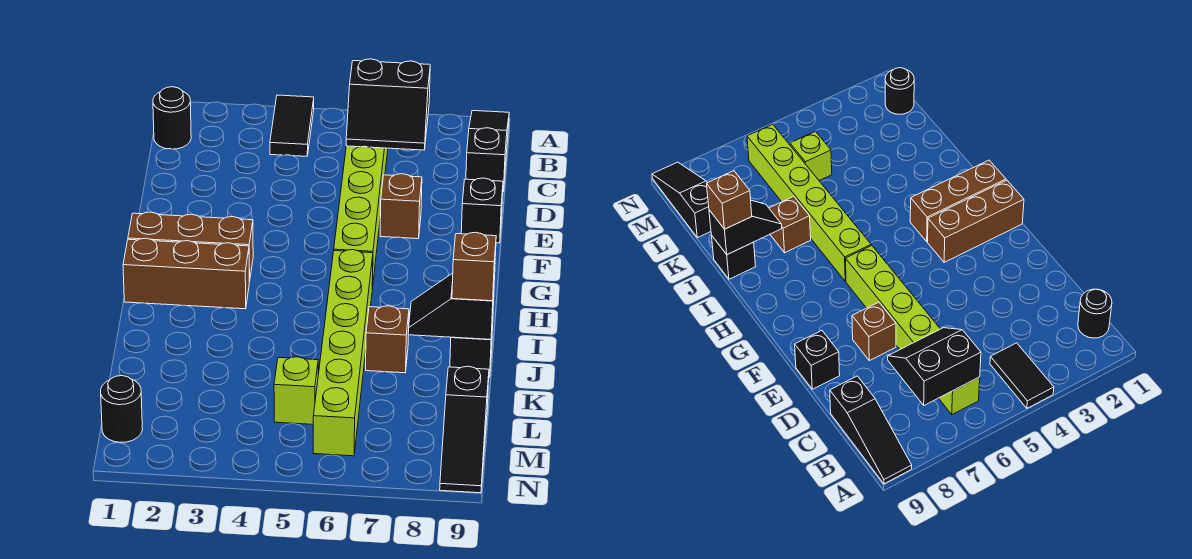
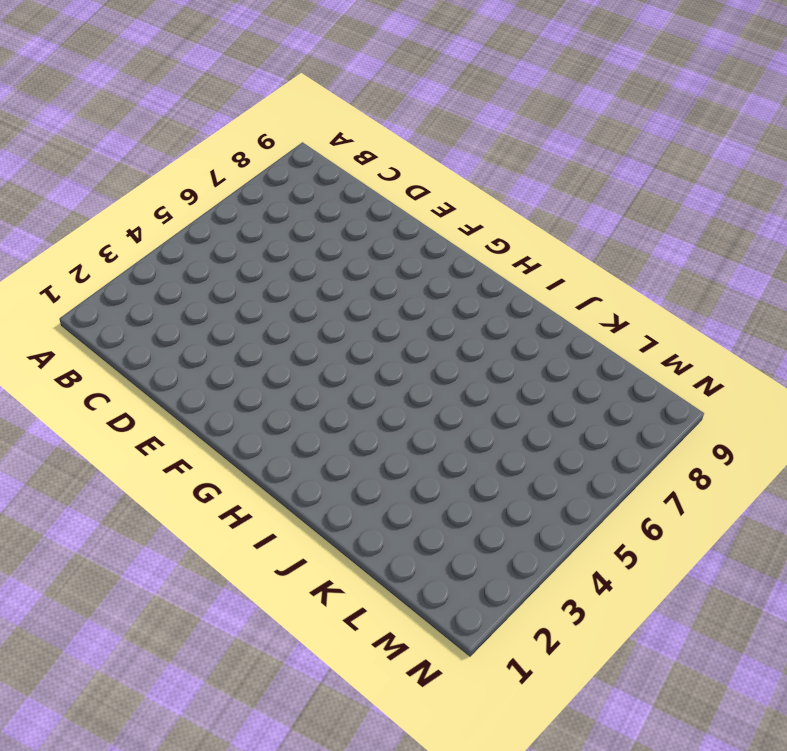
none -> black tile A4:B4 level 1
none -> black slope A9:C9 level 1 top C
none -> black round brick B1 level 1

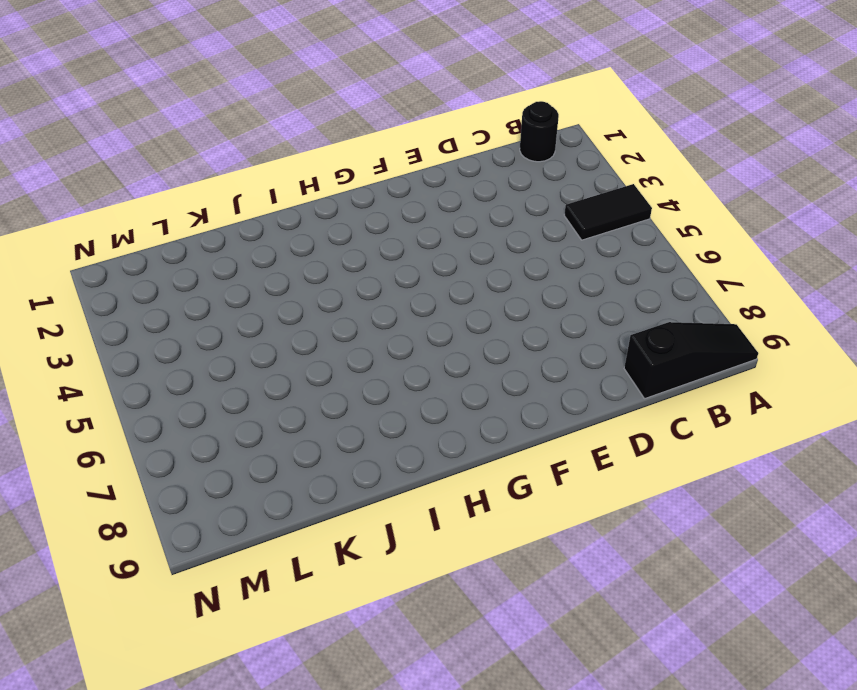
none -> lime brick B6:G6 level 1
none -> brown brick E7 level 1
none -> black brick E9 level 1

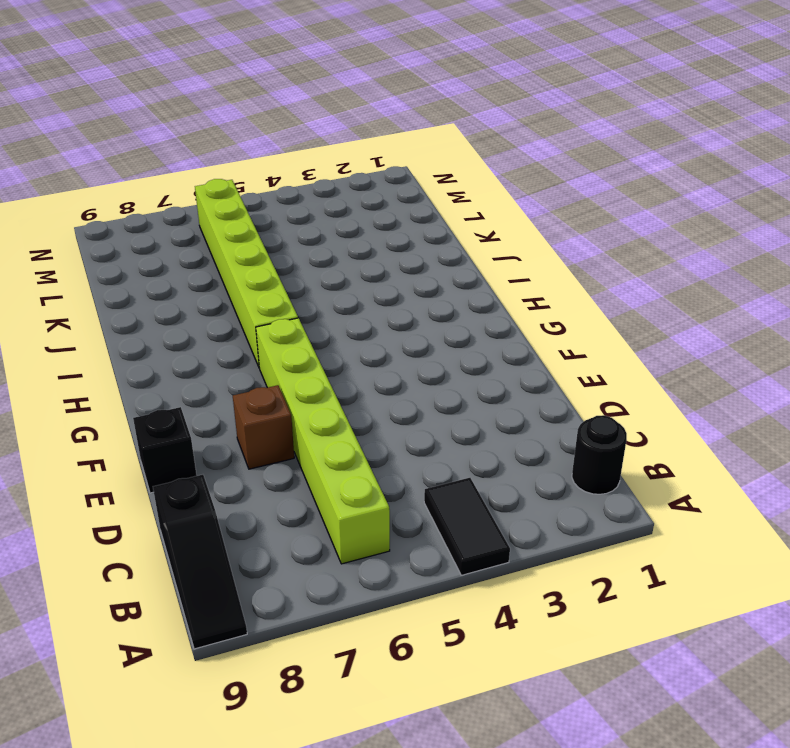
none -> brown brick G1:G3 level 1
none -> brown brick H1:H3 level 1
none -> brown brick J7 level 1

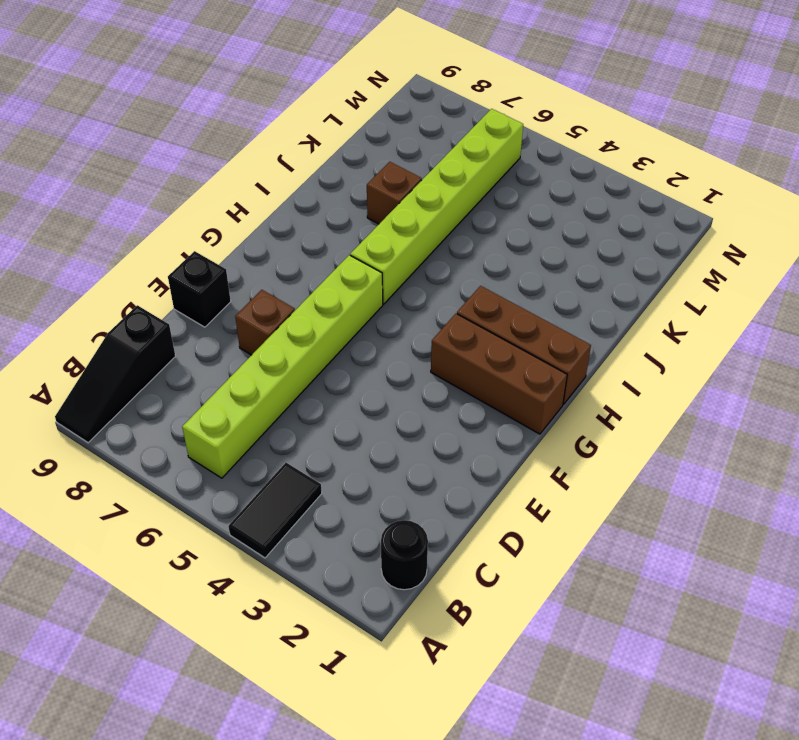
none -> black brick J9 level 1
none -> lime brick L5 level 1
none -> black slope L9:N9 level 1 top L

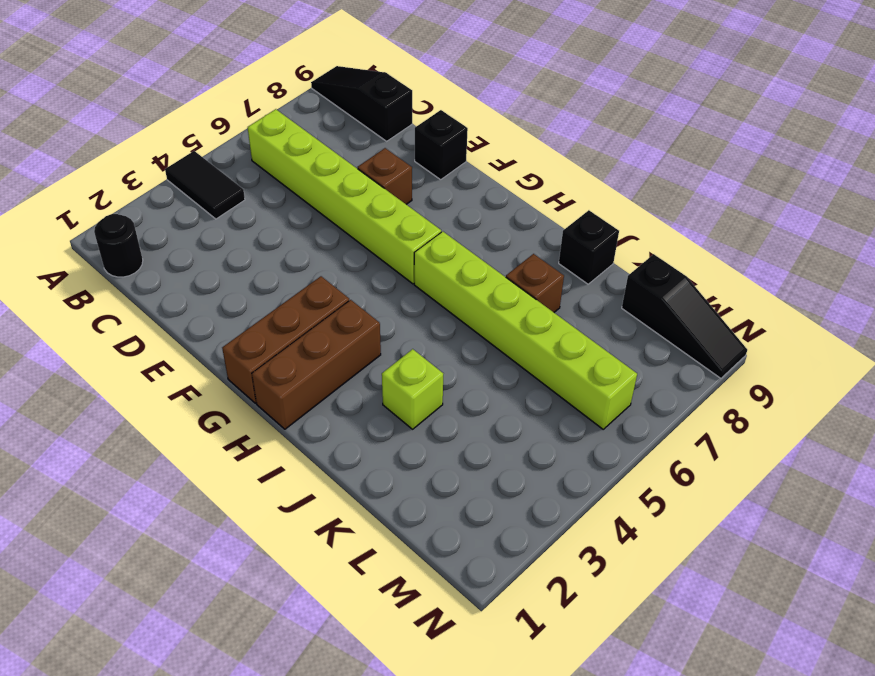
lime brick J3 level 1 -> lime brick L5 level 1
none -> black round brick M1 level 1
none -> black slope B6:C7 level 2 top B
none -> black slope J8:J9 level 2 top 9

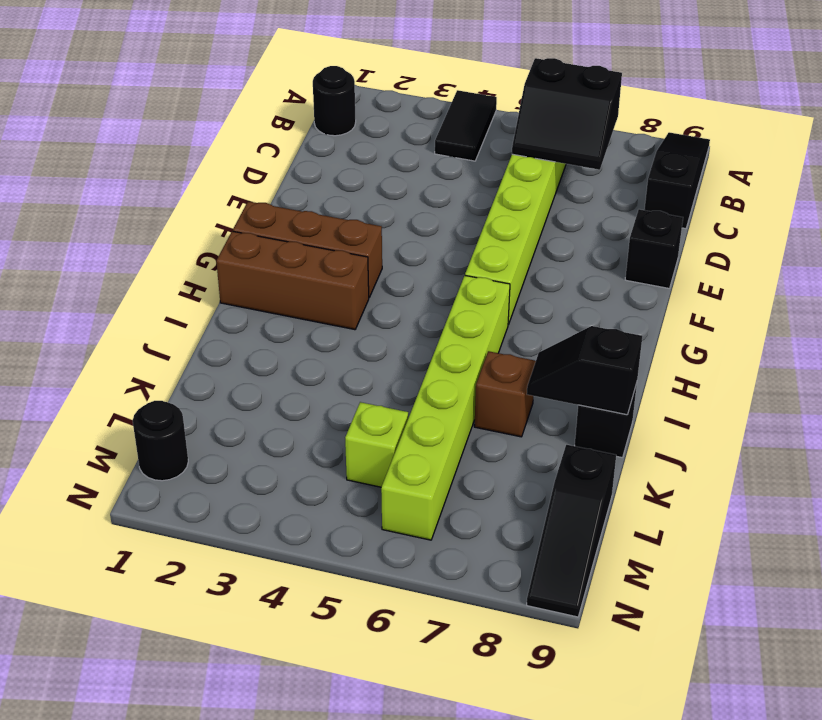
none -> brown brick E7 level 1
none -> brown brick J9 level 3

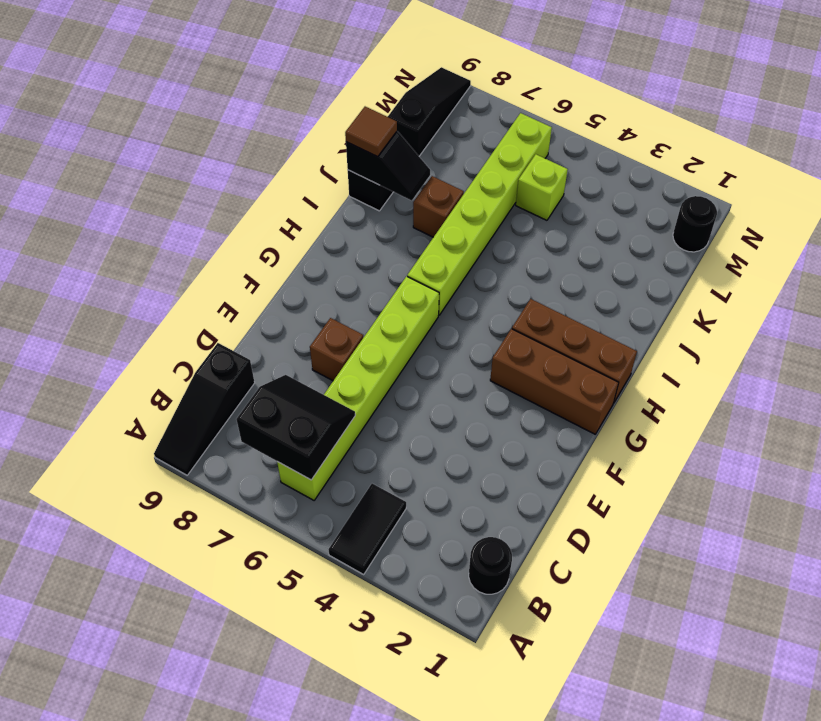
brown tile J9 level 3 -> brown brick J9 level 3
none -> black brick E9 level 1

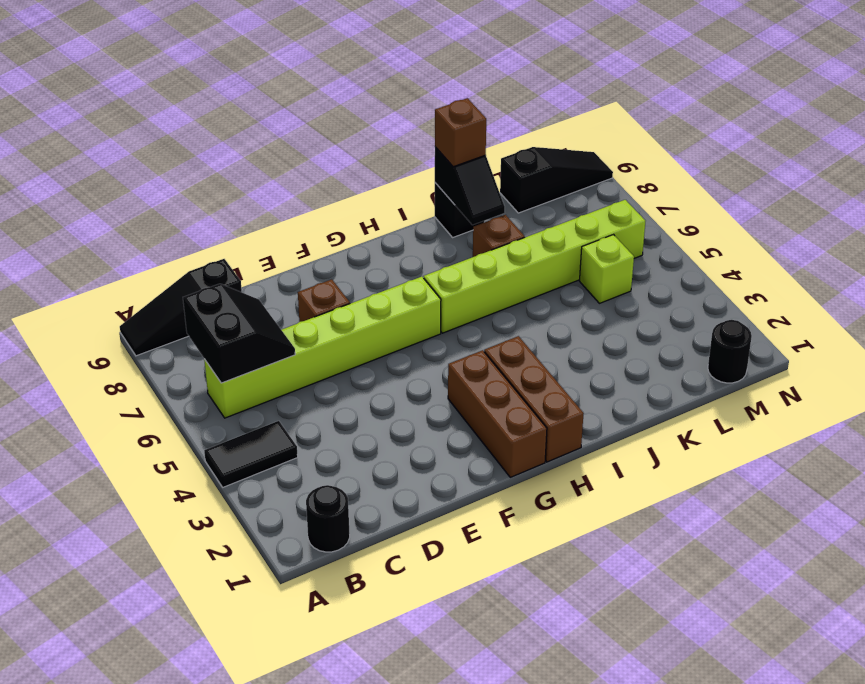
none -> black brick E9 level 1

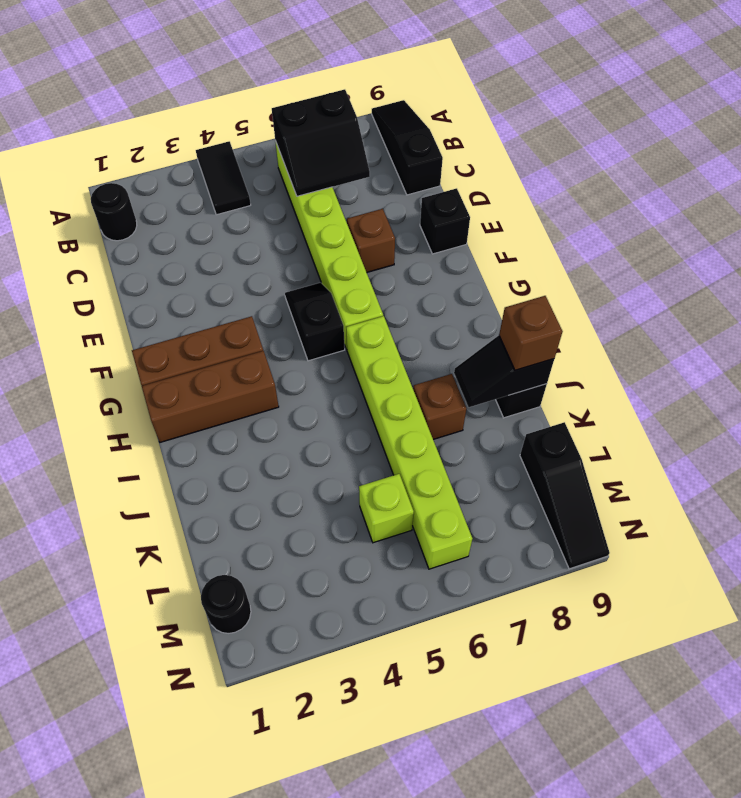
black slope F5:G5 level 1 top G -> none

